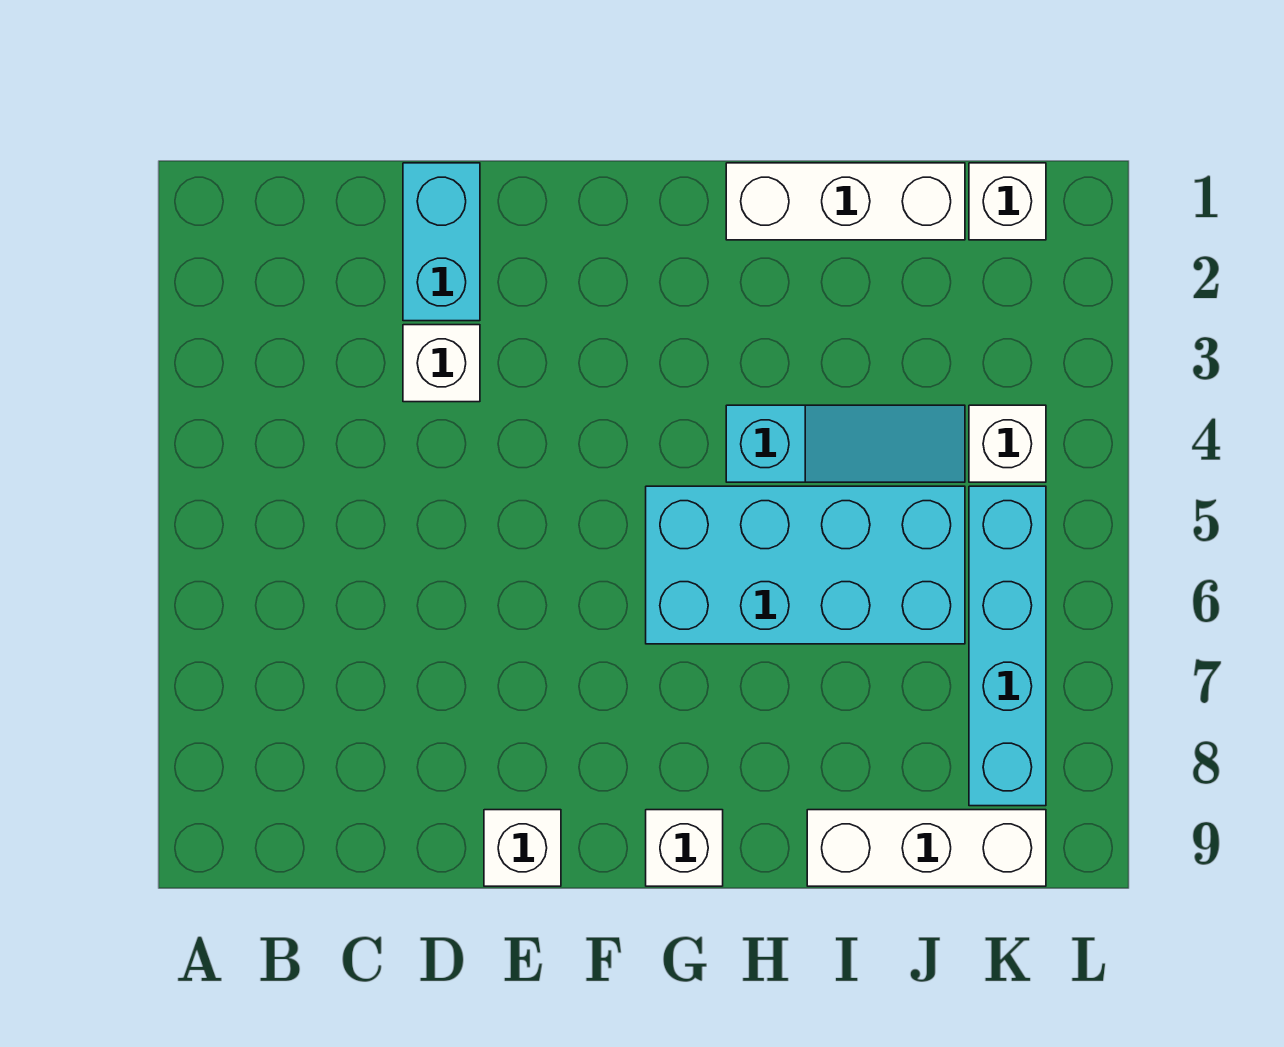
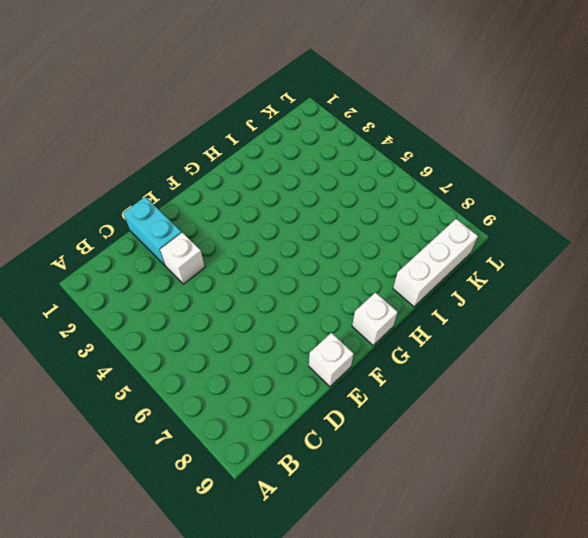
none -> cyan brick G5:J6 level 1
none -> white brick H1:J1 level 1

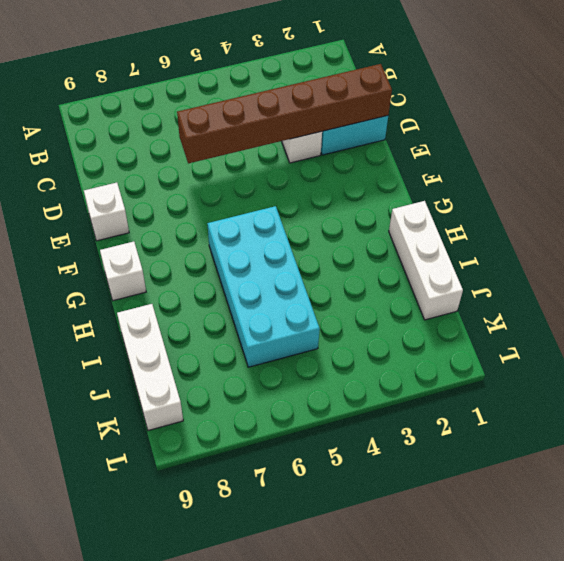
brown brick D1:D6 level 2 -> none
none -> cyan slope H4:J4 level 1 top H
none -> white brick K1 level 1

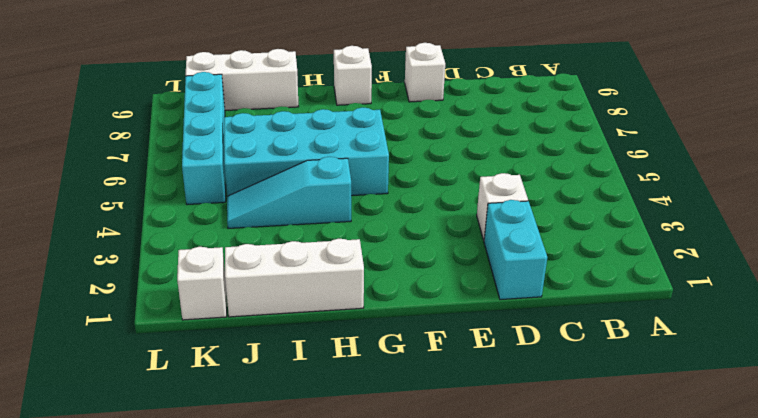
none -> white brick K4 level 1

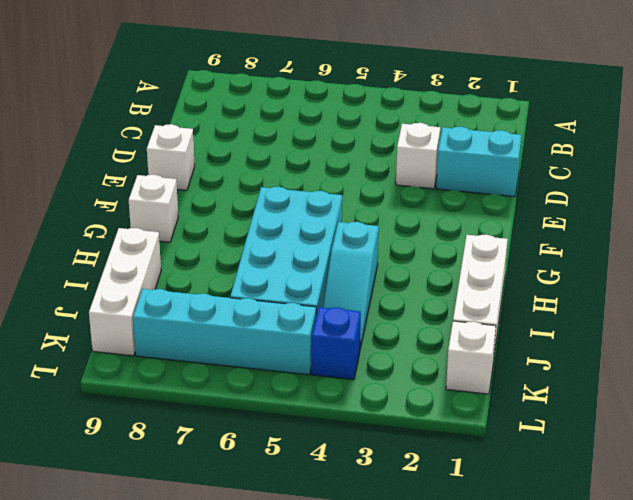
blue brick K4 level 1 -> white brick K4 level 1

